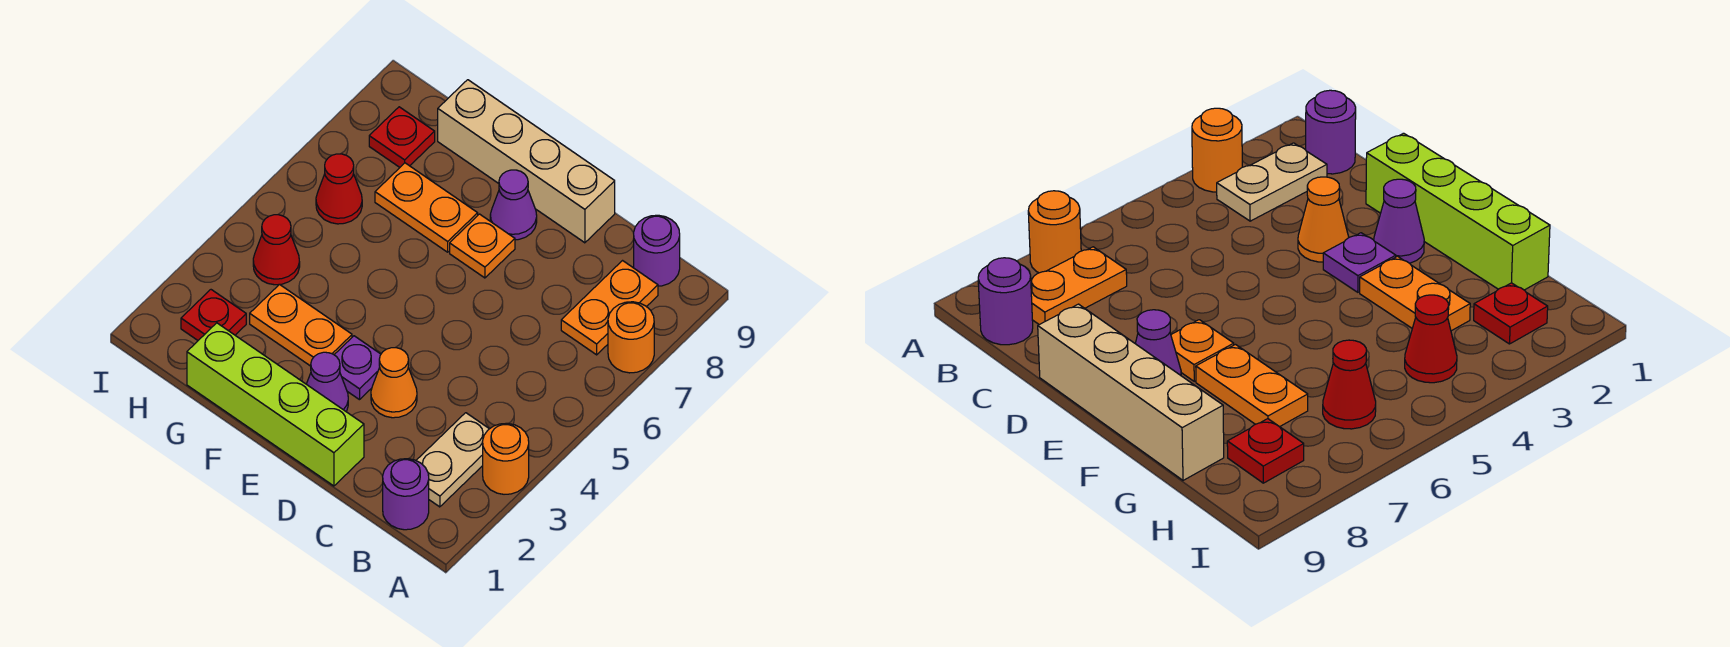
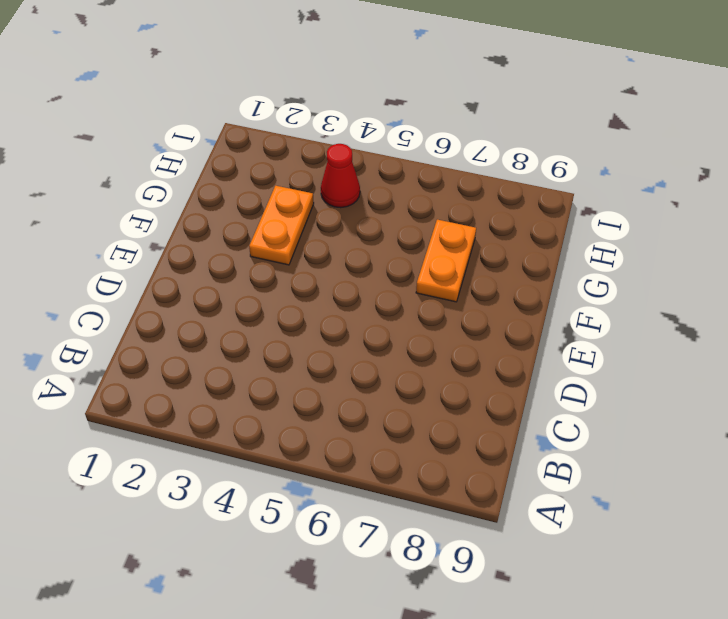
none -> orange round brick A3 level 1
none -> orange round brick A7 level 1
none -> purple round brick B1 level 1

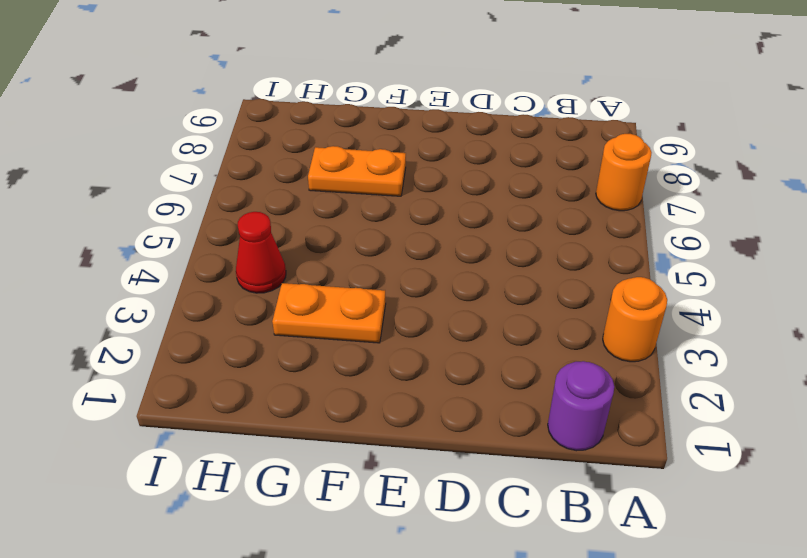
none -> tan plate B2:B3 level 1
none -> orange plate B7:B8 level 1
none -> purple round brick B9 level 1

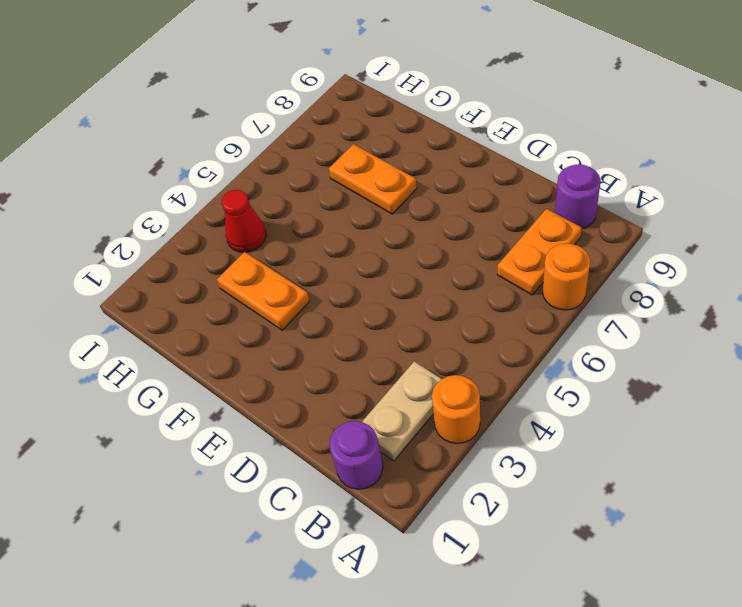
none -> lime brick D1:G1 level 1
none -> orange cone D3 level 1
none -> tan brick D9:G9 level 1

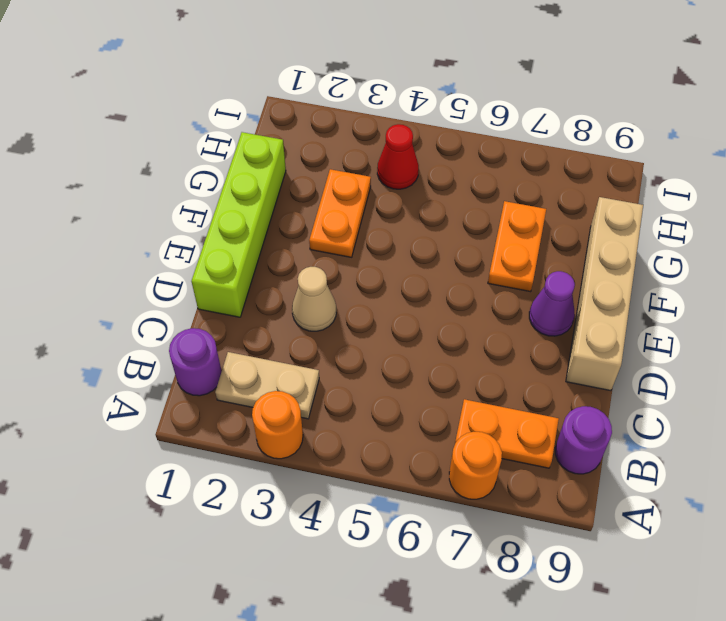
tan cone D3 level 1 -> orange cone D3 level 1
none -> purple cone E2 level 1
none -> purple plate E3 level 1
none -> orange plate E7 level 1

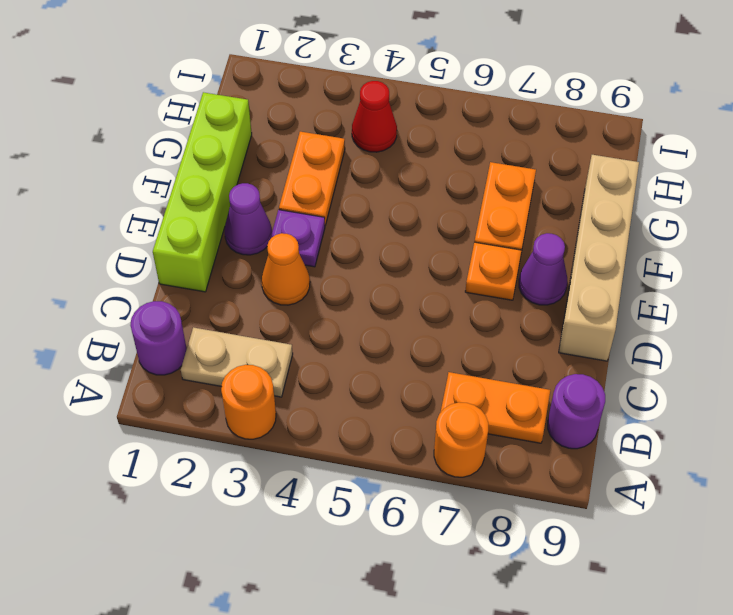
none -> red plate H2 level 1
none -> red cone H6 level 1
none -> red plate H8 level 1

